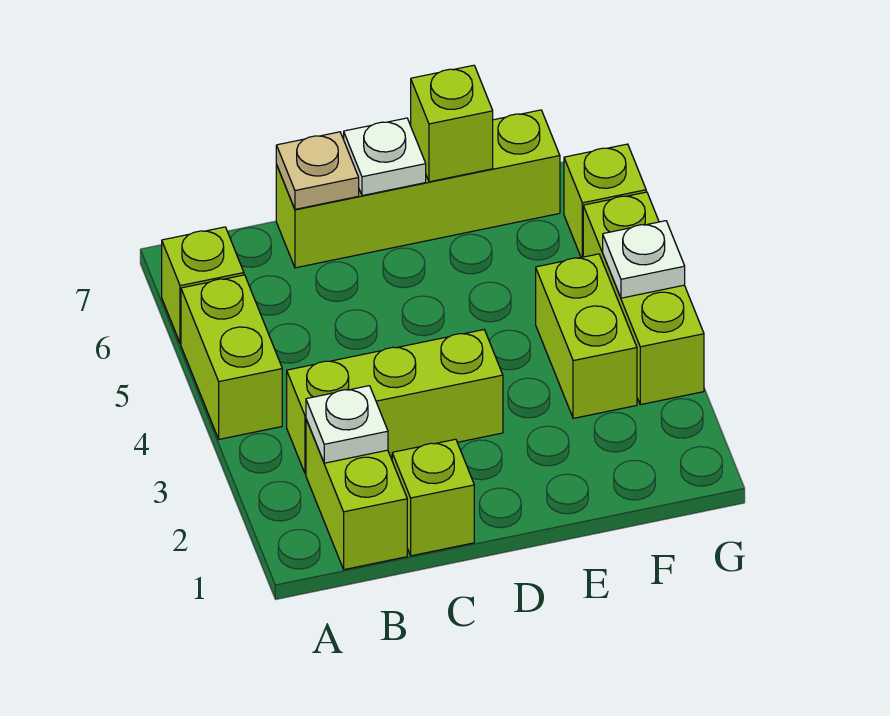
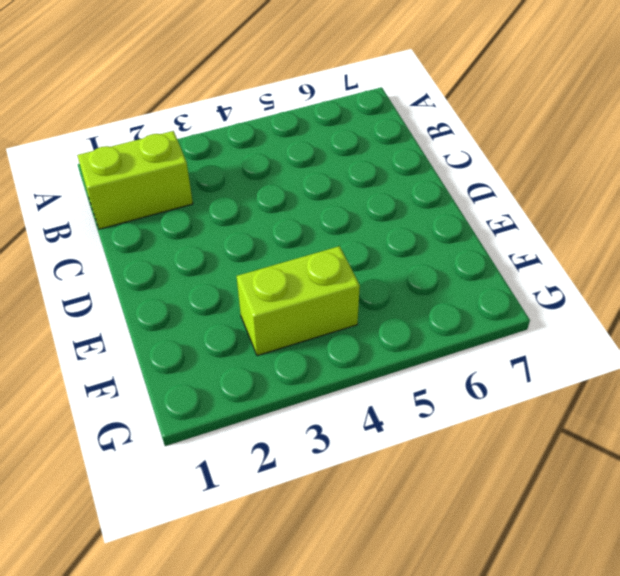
none -> lime brick A4:A5 level 1
none -> lime brick A6 level 1
none -> lime brick B3:D3 level 1

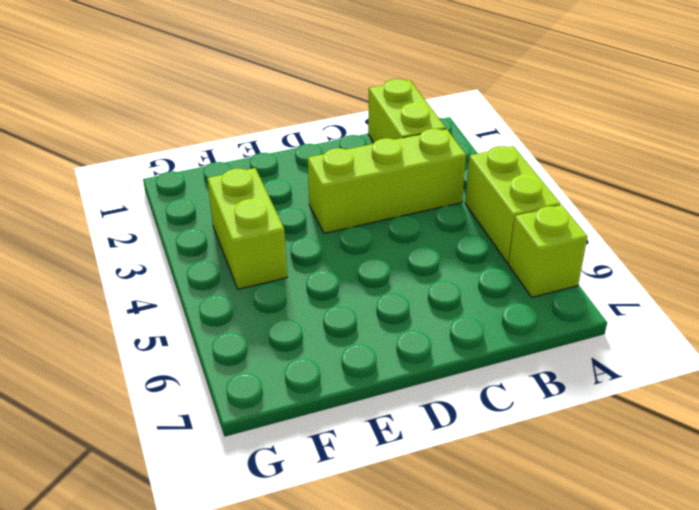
none -> lime brick C1 level 1
none -> lime brick C7:F7 level 1
none -> lime brick G3:G5 level 1

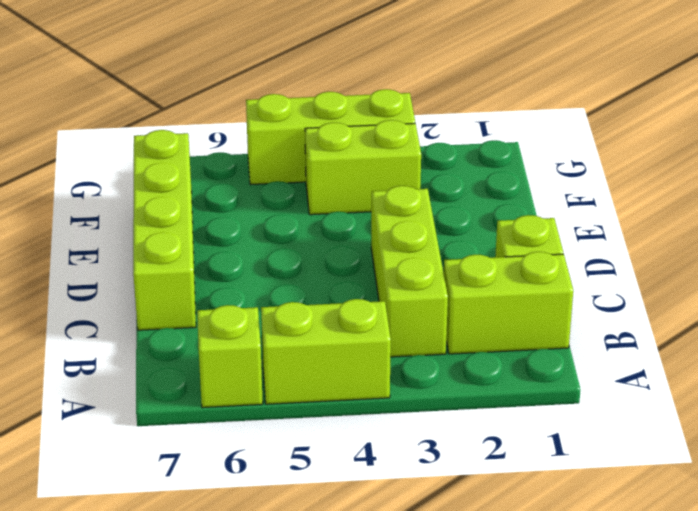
none -> lime brick G6 level 1
none -> white plate B2 level 2
none -> tan plate C7 level 2

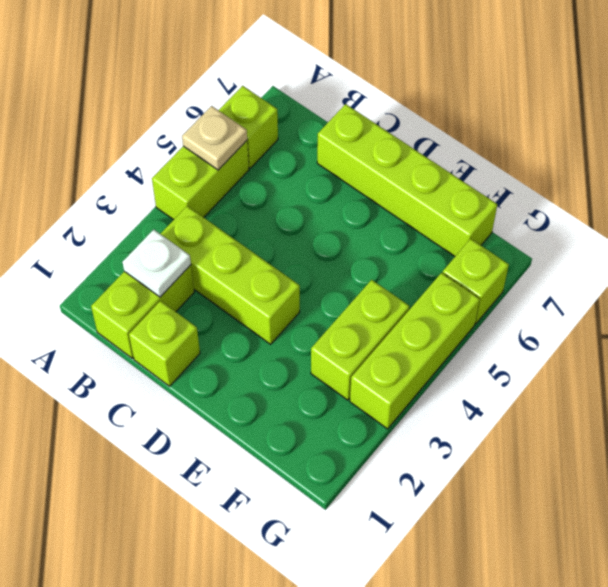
tan plate A5 level 2 -> tan plate C7 level 2
none -> white plate D7 level 2
none -> lime brick E7 level 2
none -> white plate G4 level 2

